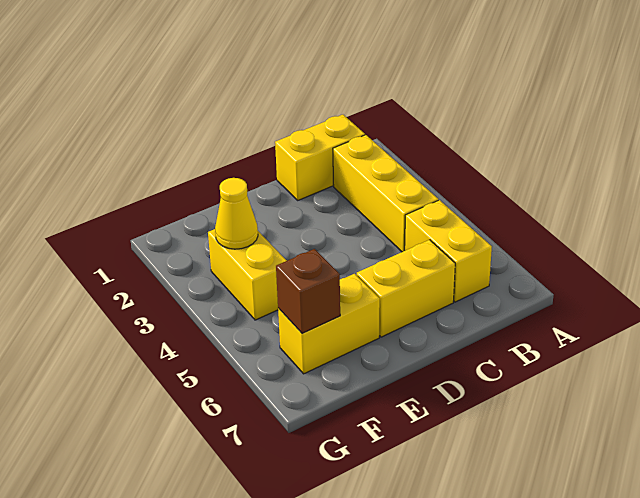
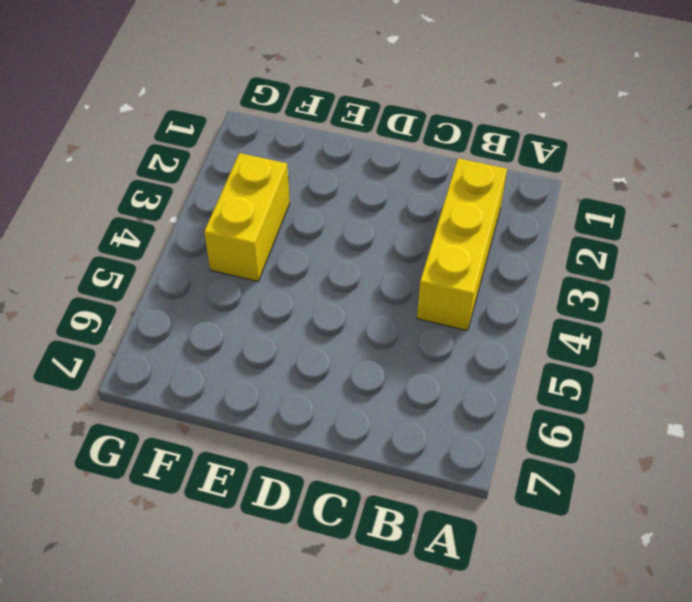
none -> yellow brick B1:C1 level 1
none -> yellow brick B5:B6 level 1

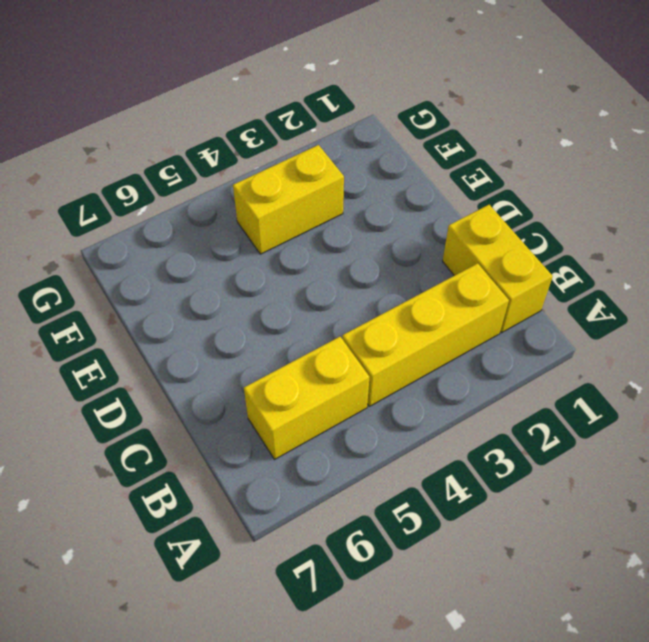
none -> yellow brick C6:D6 level 1
none -> yellow brick E6:F6 level 1

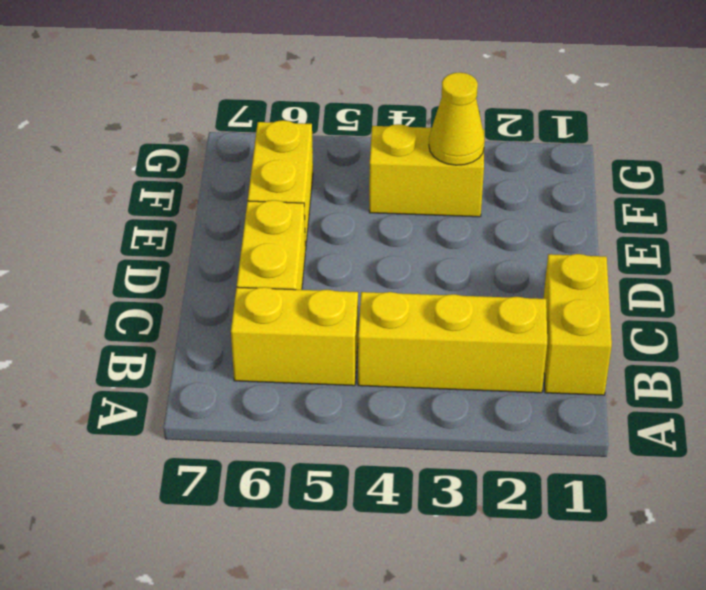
none -> brown brick F6 level 2

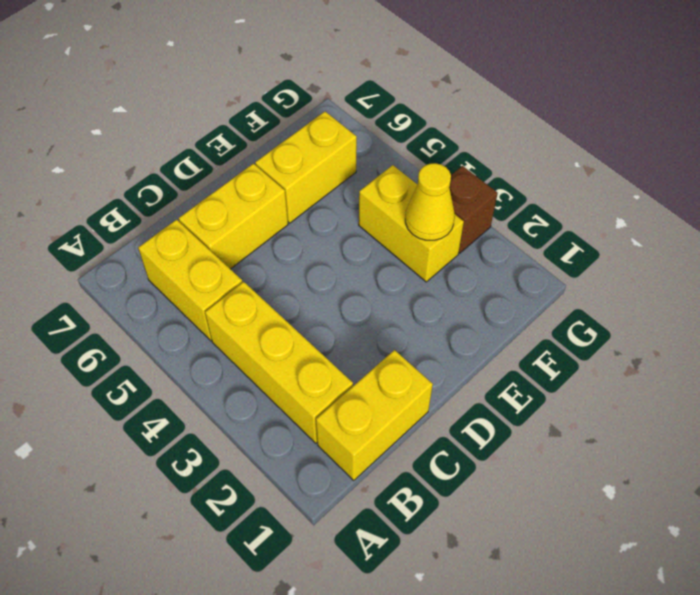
brown brick G3 level 1 -> brown brick F6 level 2

